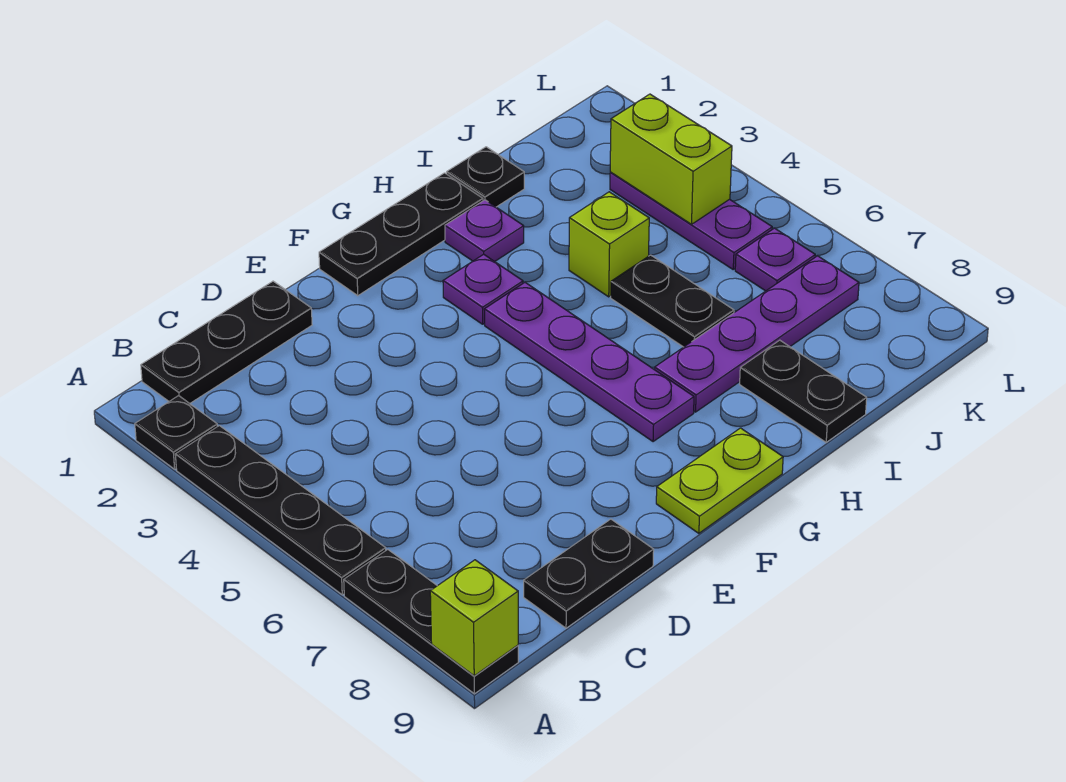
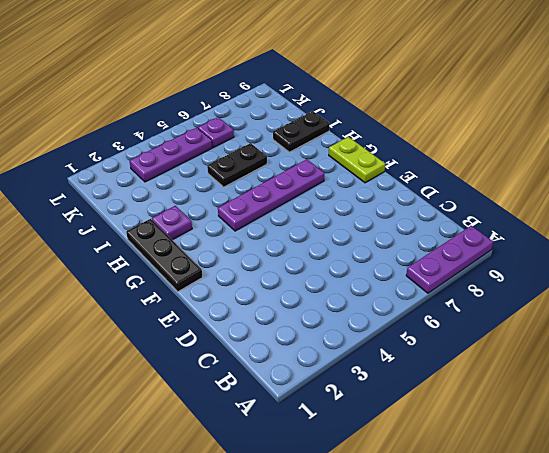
purple plate A7:A9 level 1 -> black plate A7:A9 level 1
none -> black plate A2 level 1
none -> black plate A3:A6 level 1
none -> black plate B1:D1 level 1

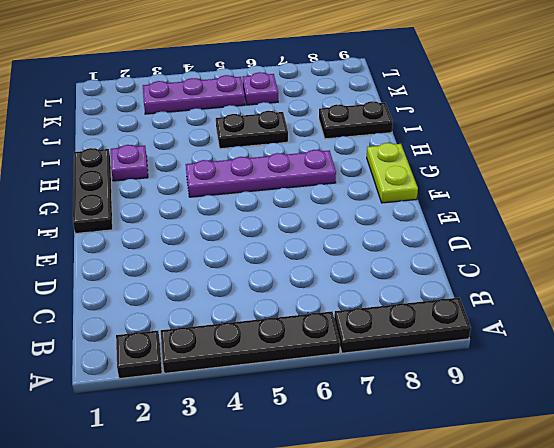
none -> black plate B1:D1 level 1
none -> black plate C9:D9 level 1
none -> purple plate G3 level 1

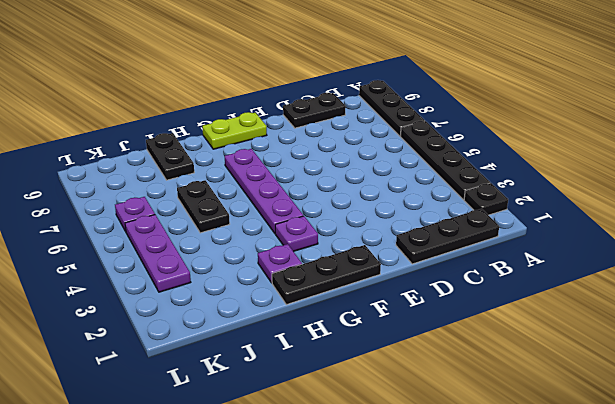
none -> purple plate H7:K7 level 1
none -> black plate I1 level 1
none -> lime brick I4 level 1

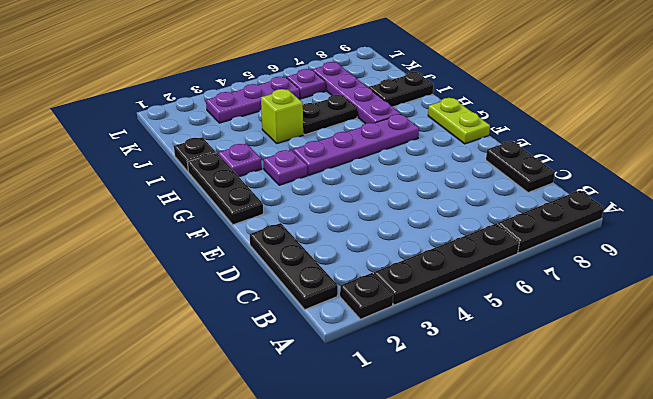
none -> lime brick A9 level 2
none -> lime brick K3:K4 level 2

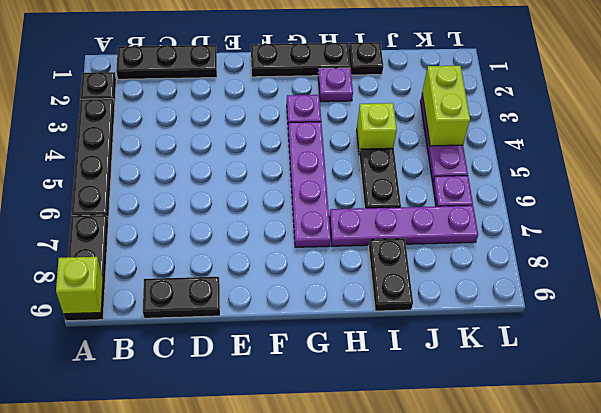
none -> lime plate F9:G9 level 1

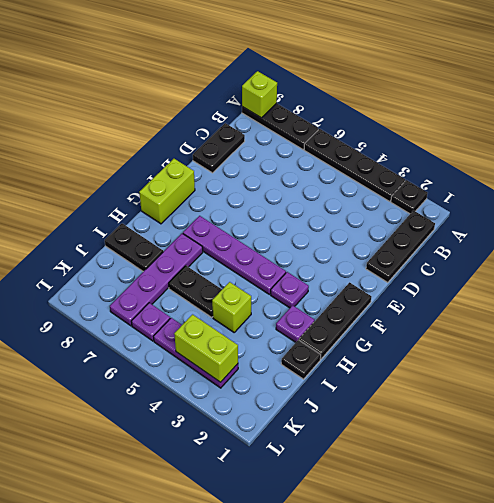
lime brick F9:G9 level 1 -> lime plate F9:G9 level 1

